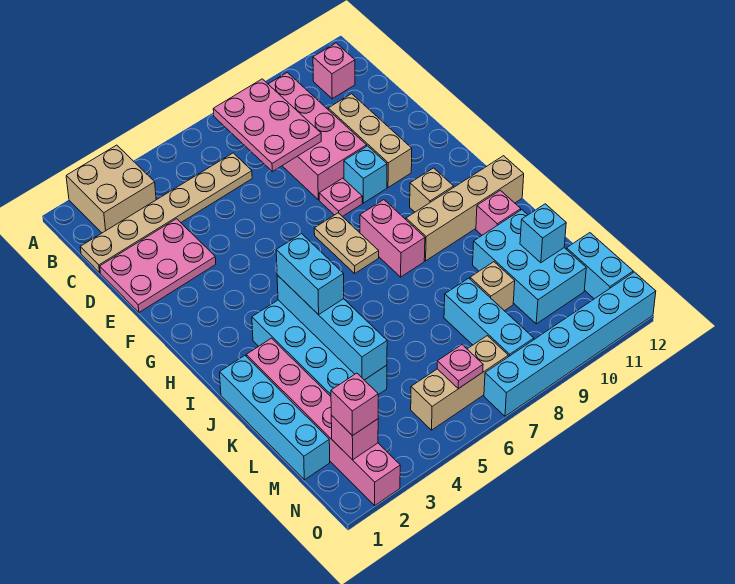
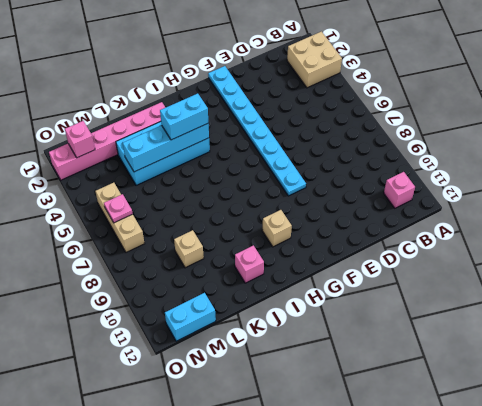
cyan plate F1:F8 level 1 -> pink plate F8 level 1
none -> pink brick B8:E9 level 1
none -> tan plate C1:C6 level 1
none -> pink plate D1:E3 level 1

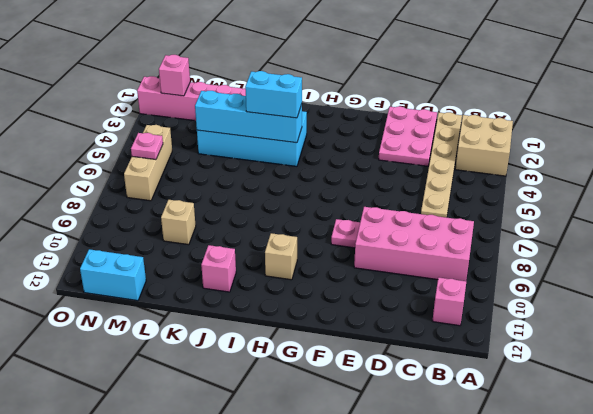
none -> tan brick D10:F10 level 1
none -> cyan brick F9 level 1
none -> tan plate G7:H7 level 1

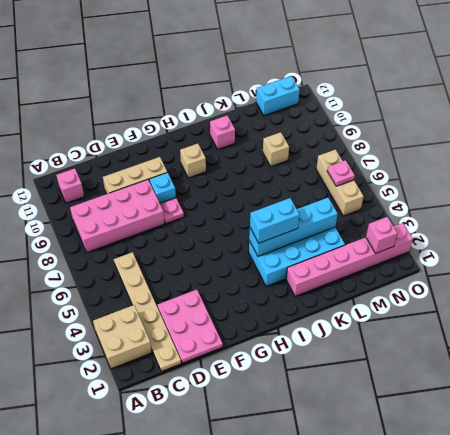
none -> tan plate G7:H7 level 1
none -> pink brick H8:I8 level 1
none -> tan brick I9:I12 level 1

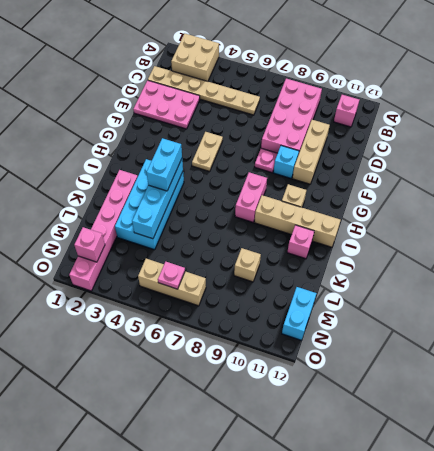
tan plate F5:G5 level 1 -> tan plate G7:H7 level 1
none -> cyan brick J1:M1 level 1
none -> cyan brick K10:M11 level 1
none -> cyan brick L8:N8 level 1

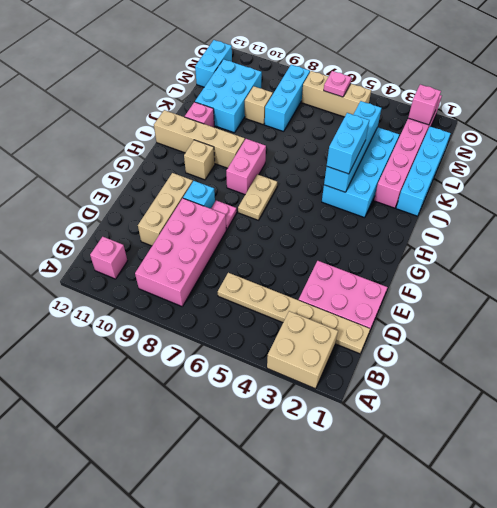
none -> cyan brick O7:O12 level 1
none -> pink plate B7:D8 level 2
none -> cyan brick L11 level 2

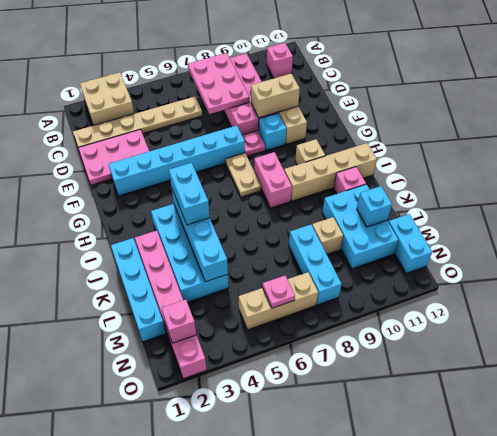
tan brick E9:E10 level 2 -> none
cyan brick F2:F7 level 1 -> cyan brick O7:O12 level 1
none -> pink brick N2 level 3

